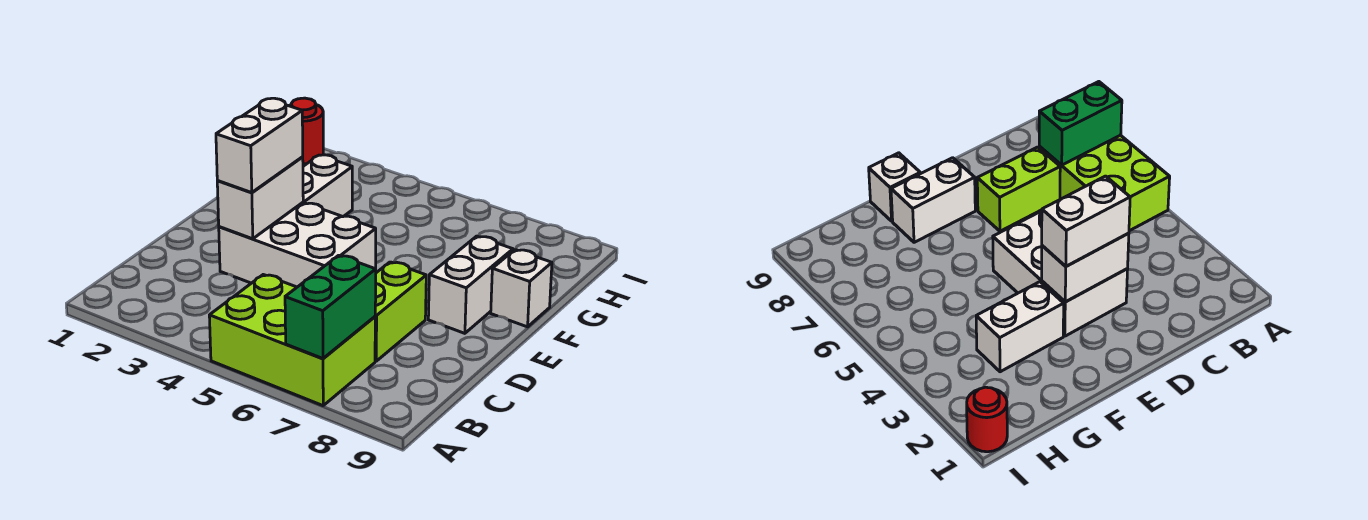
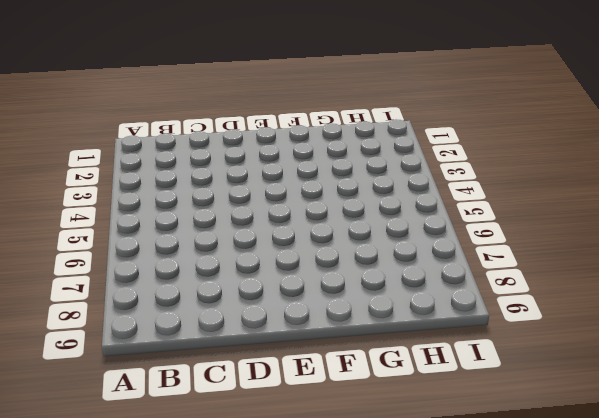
none -> lime brick A5:B7 level 1
none -> lime brick C7:D7 level 1

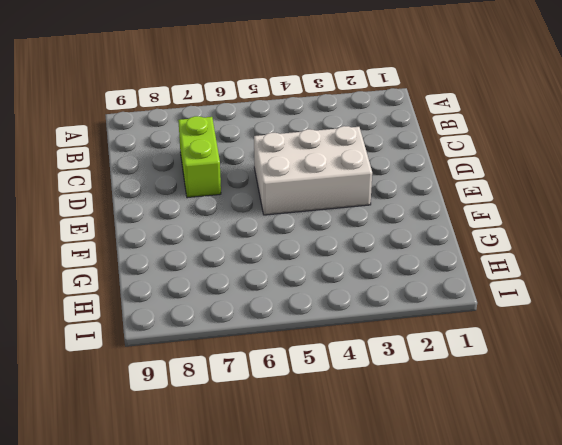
none -> lime brick A5:B7 level 1
none -> white brick E8:F8 level 1

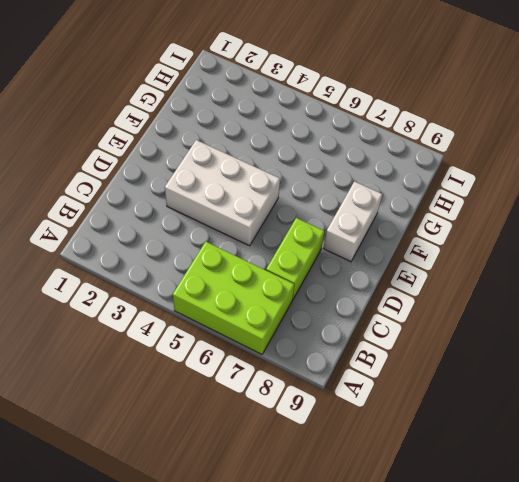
none -> white brick F3:G3 level 1
none -> white brick F9 level 1

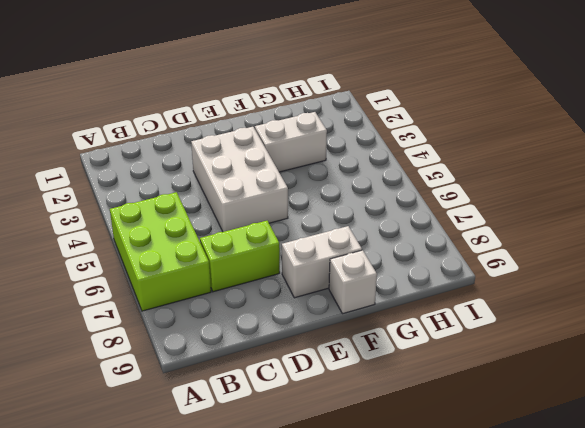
none -> red round brick I1 level 1
none -> green brick A7:B7 level 2

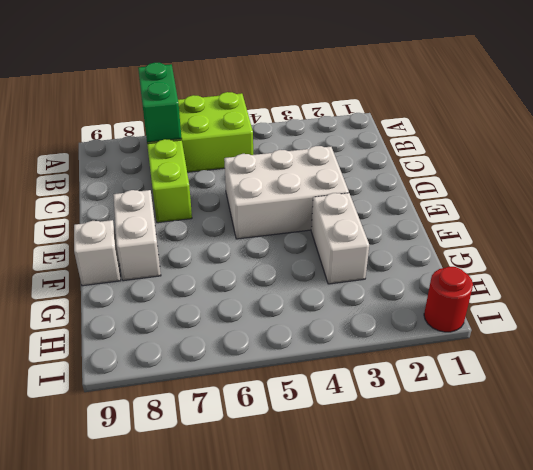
none -> white brick D3:E3 level 2
none -> white brick D3:E3 level 3

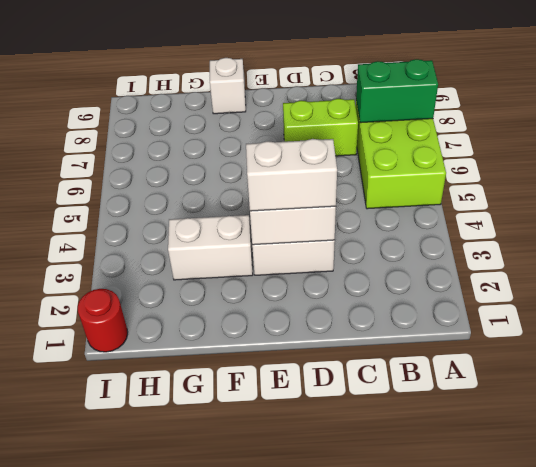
none -> white brick E8:F8 level 1

